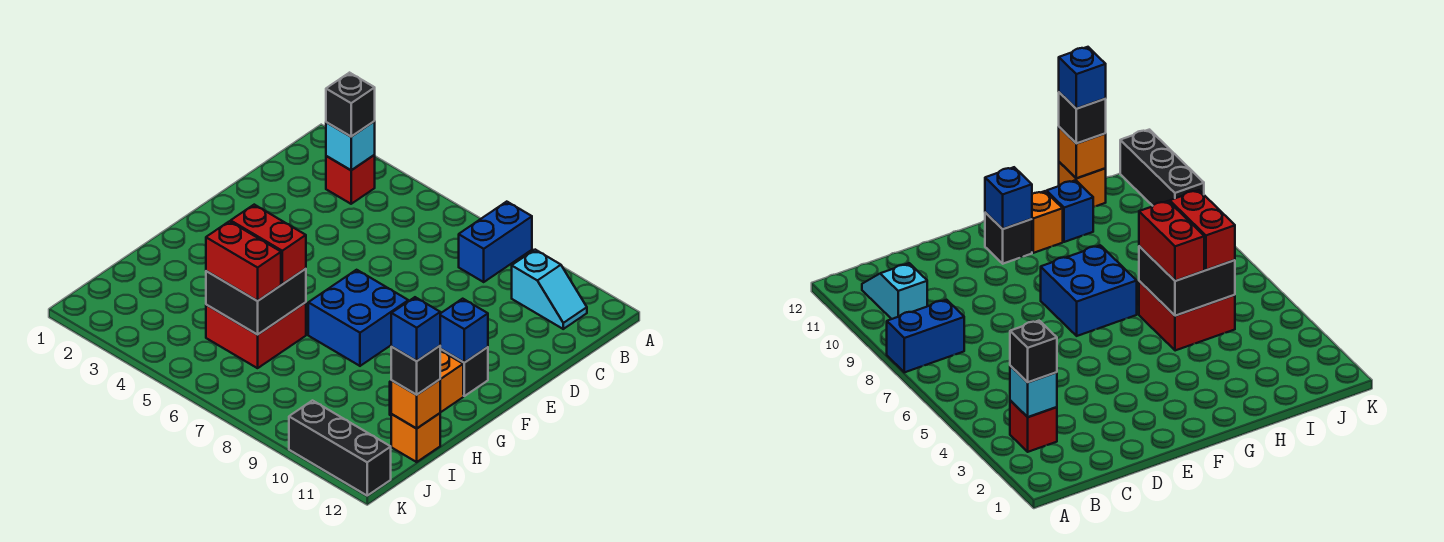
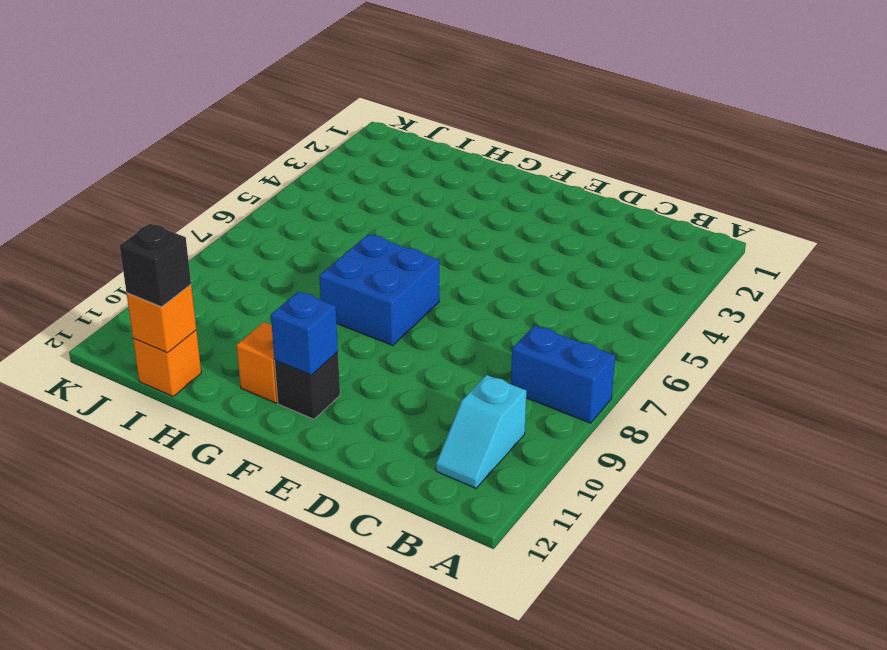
none -> red brick B3 level 1
none -> red brick H5:I6 level 1
none -> blue brick H11 level 1

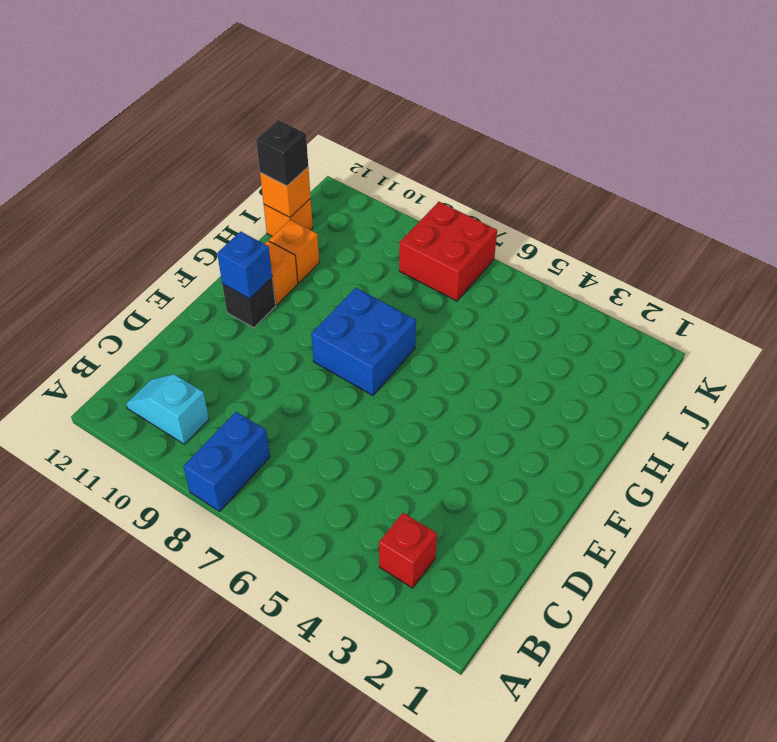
orange brick H11 level 1 -> blue brick H11 level 1
red brick J7:K8 level 1 -> red brick H5:I6 level 1
none -> black brick K10:K12 level 1
none -> cyan brick B3 level 2
none -> black brick H5:I6 level 2

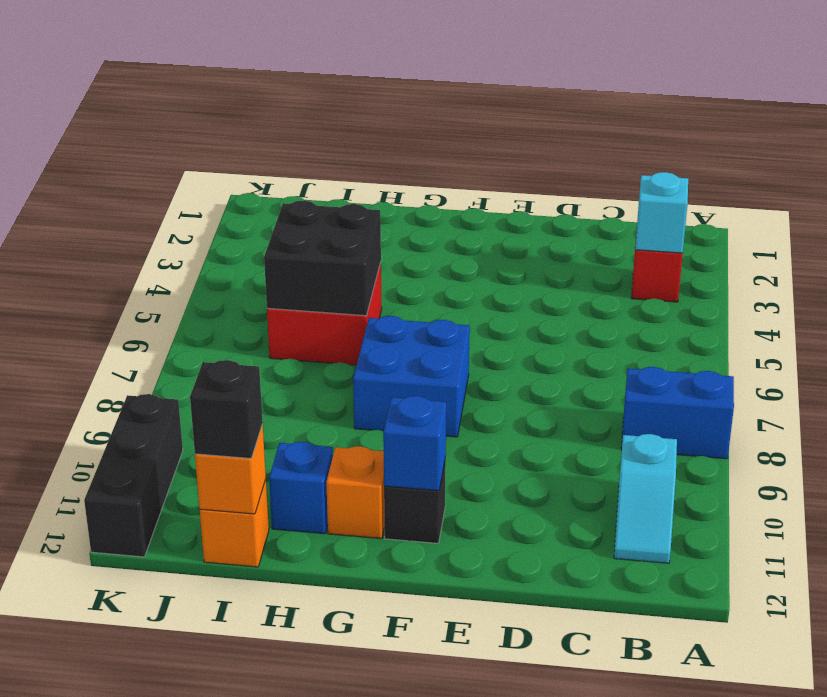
none -> black brick B3 level 3
none -> red brick H5:H6 level 3
none -> red brick I5:I6 level 3

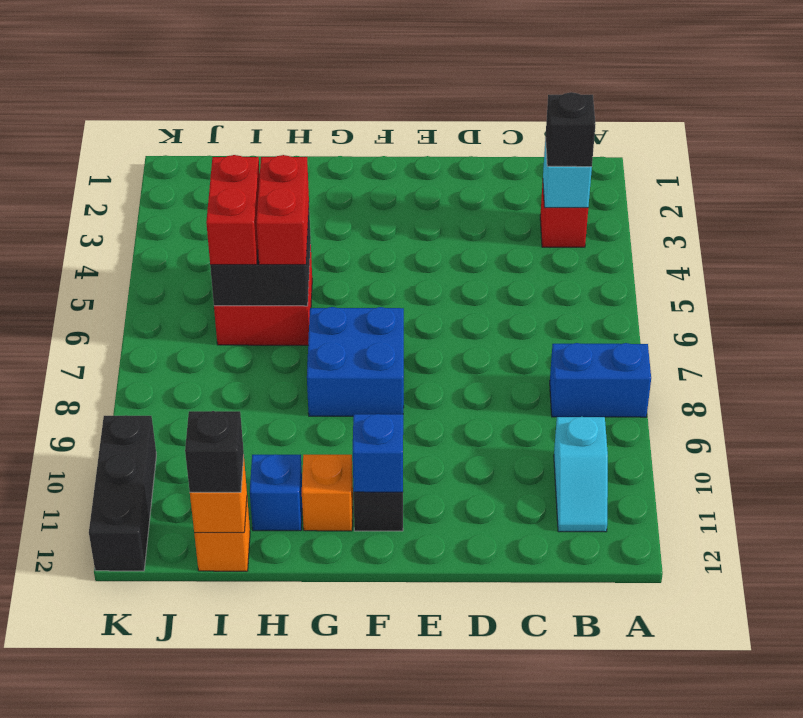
none -> blue brick I12 level 4

